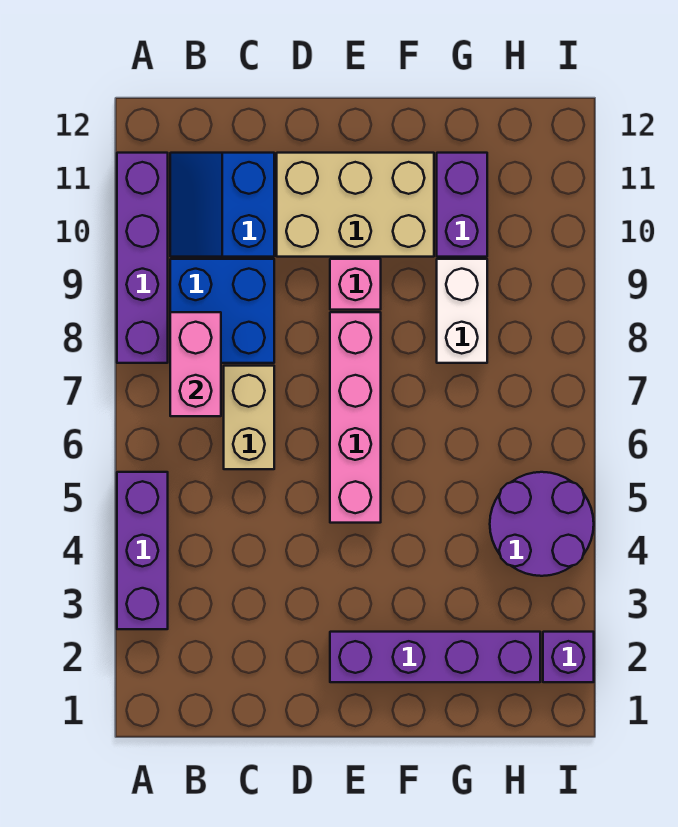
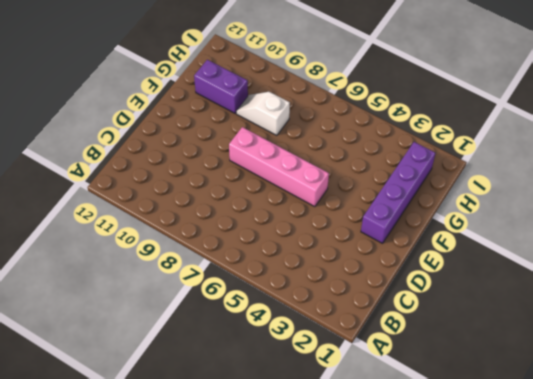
white slope G8:G9 level 1 top 8 -> white brick G8:G9 level 1
none -> purple brick A3:A5 level 1
none -> purple brick A8:A11 level 1
none -> blue brick B8:C9 level 1

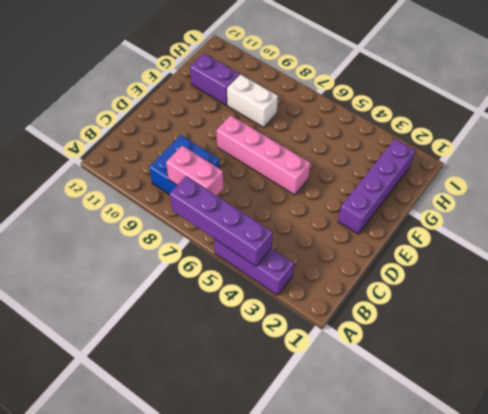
purple brick A4:A7 level 2 -> purple brick A8:A11 level 1
none -> blue slope B10:C11 level 1 top C
none -> tan brick C6:C7 level 1
none -> tan brick D10:F11 level 1

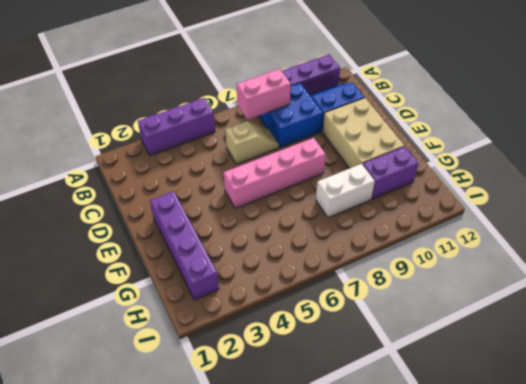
tan slope C6:C7 level 1 top 6 -> tan brick C6:C7 level 1
none -> pink brick E9 level 1
none -> purple round brick H4:I5 level 1
none -> purple brick I2 level 1

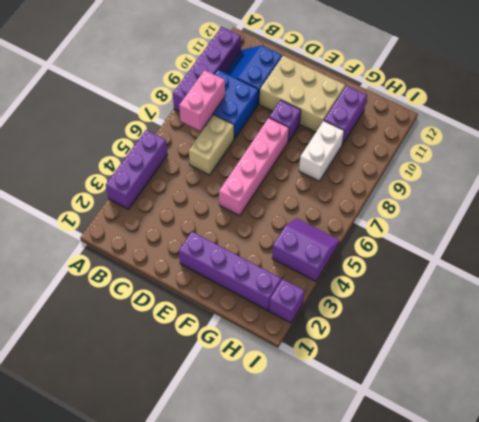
purple brick E9 level 1 -> pink brick E9 level 1
purple slope H4:I5 level 1 top 4 -> purple round brick H4:I5 level 1

